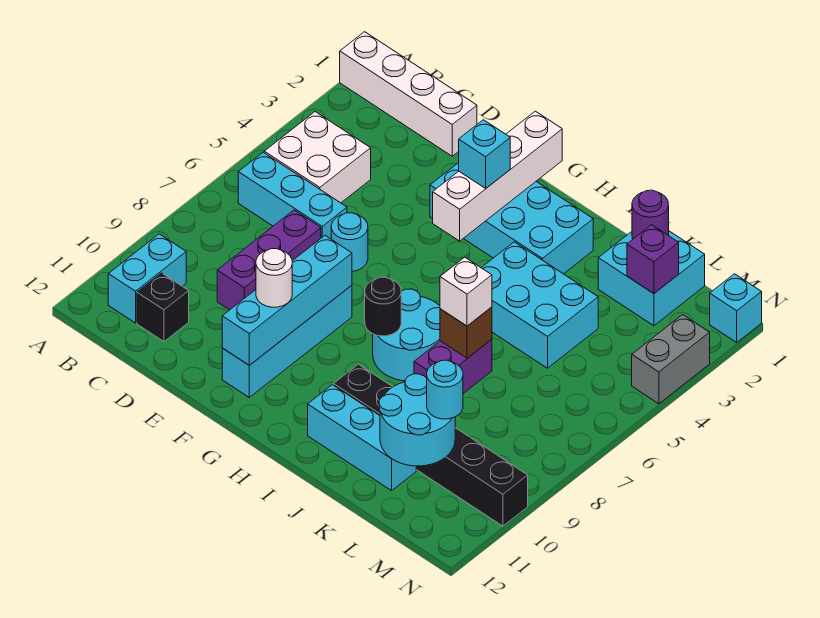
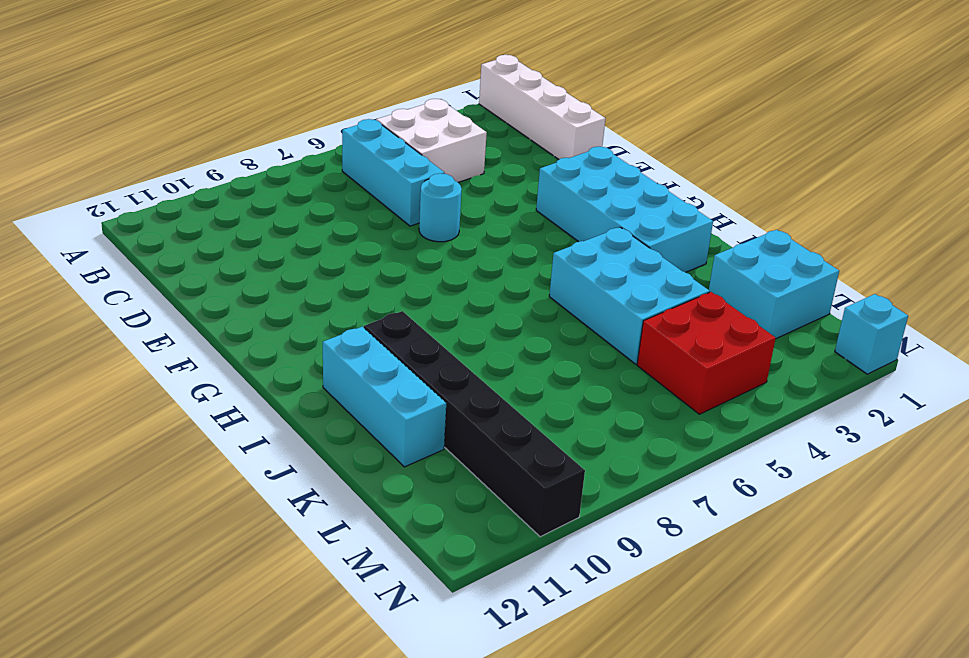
red brick L4:M5 level 1 -> none
none -> cyan brick B10:B11 level 1
none -> black brick C11 level 1
none -> purple brick D7:D9 level 1

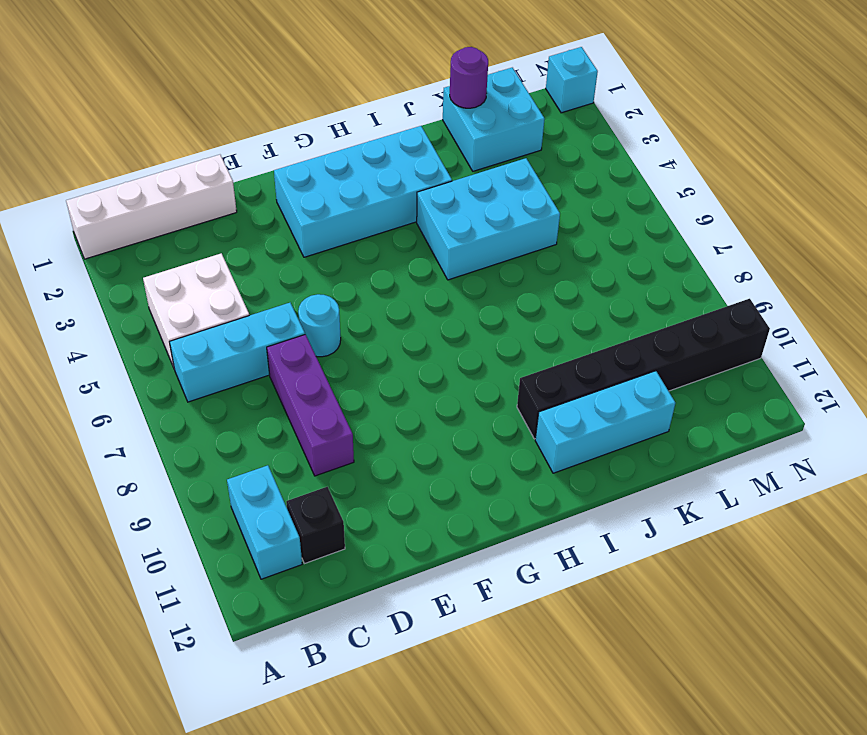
none -> cyan brick F8:F11 level 1
none -> cyan round brick H7:I8 level 1
none -> purple brick J7:J8 level 1

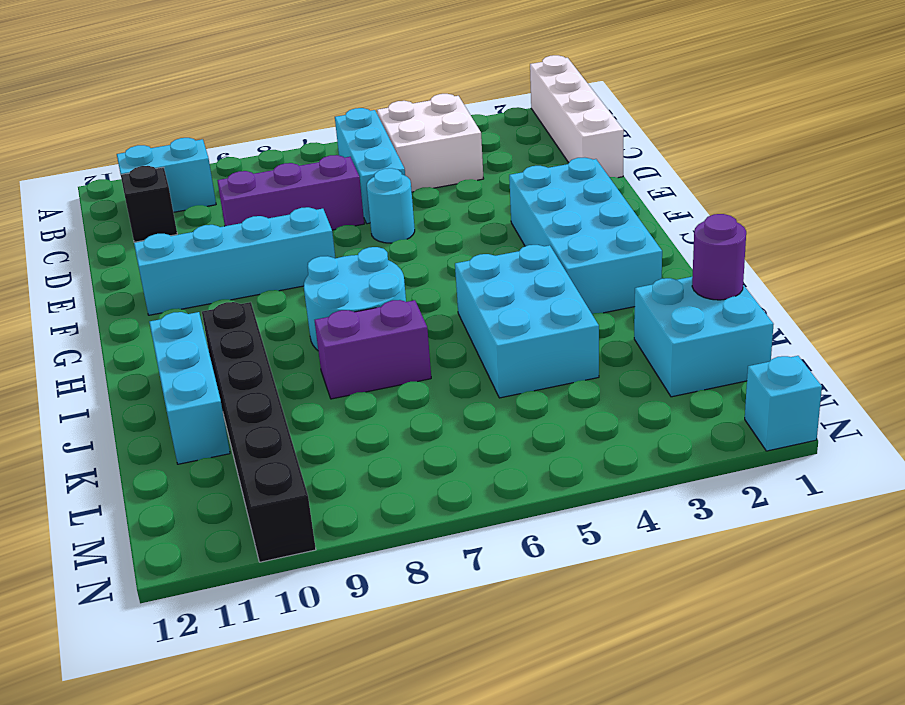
none -> grey brick N3:N4 level 1
none -> cyan brick F8:F11 level 2
none -> white brick G1:G4 level 2

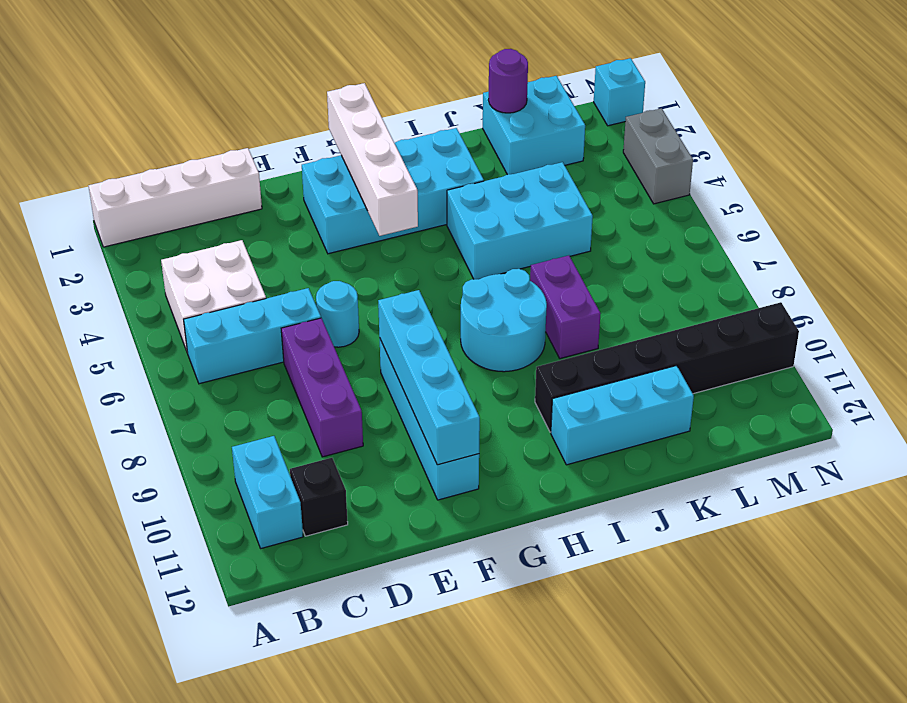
none -> black round brick H8 level 2
none -> brown brick J7 level 2
none -> cyan round brick K10:L11 level 2

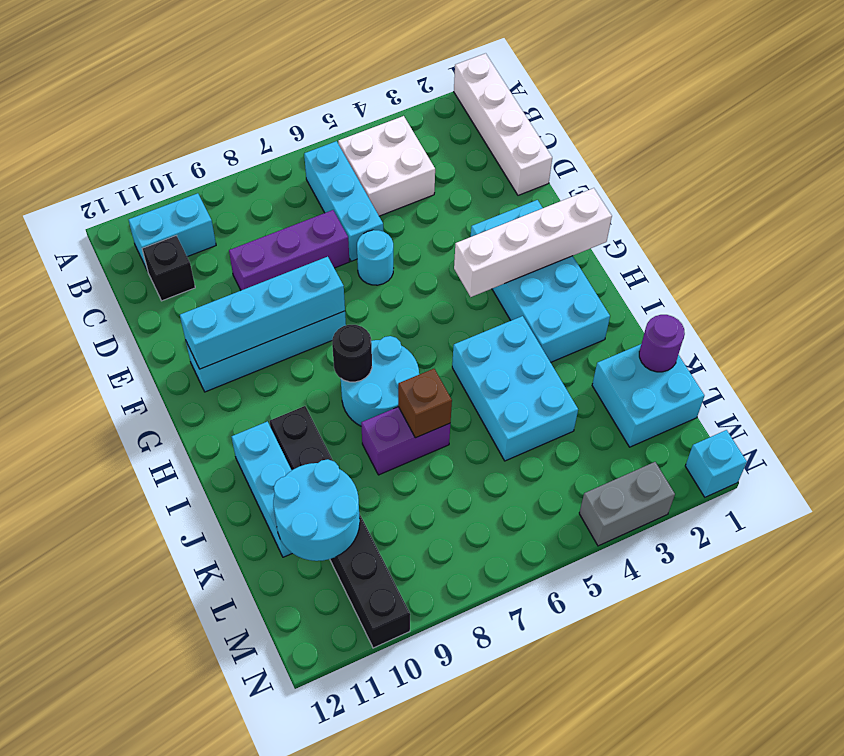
none -> purple brick L2 level 2
none -> white round brick F10 level 3
none -> cyan brick G3 level 3

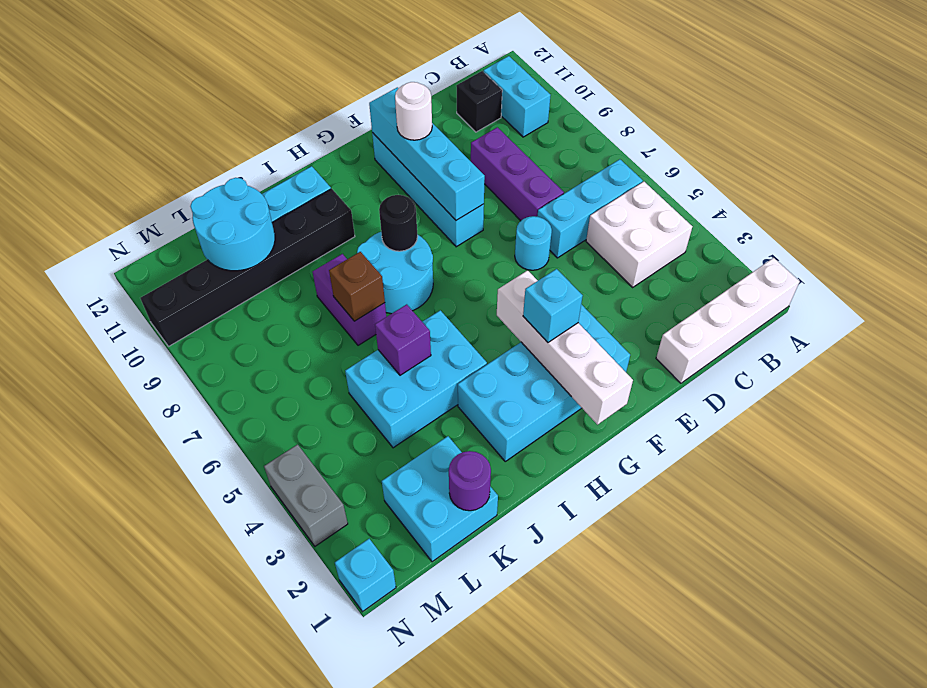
purple brick J5 level 2 -> purple brick L2 level 2
none -> white brick J7 level 3
none -> cyan round brick L10 level 3

